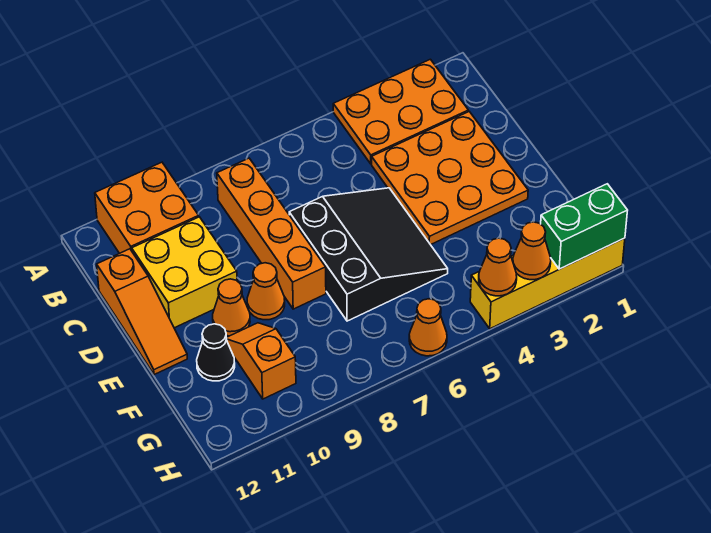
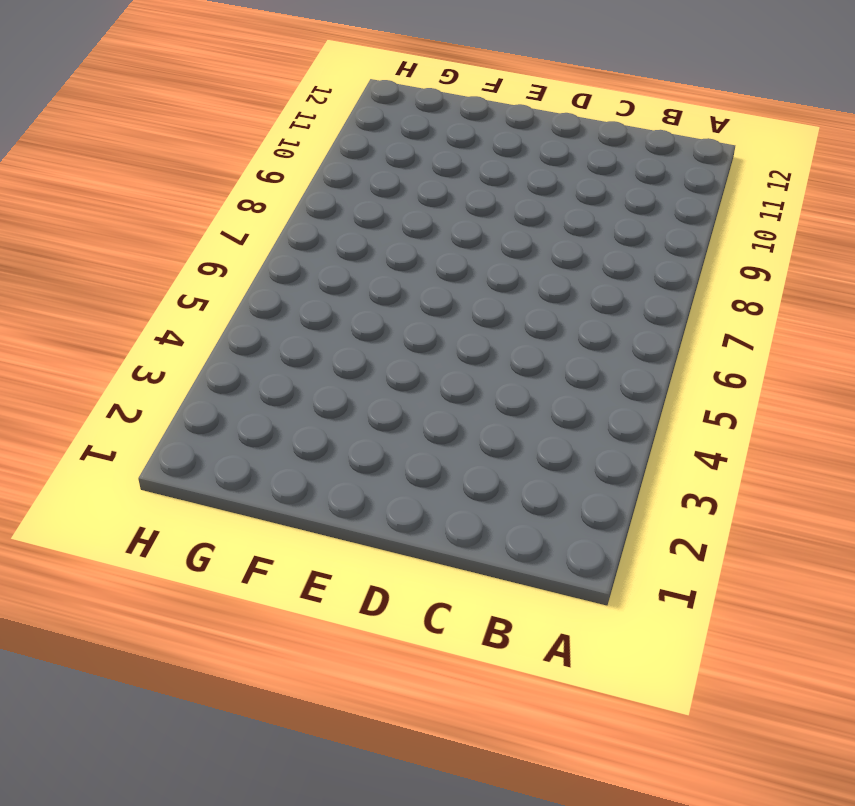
none -> orange plate A2:B4 level 1
none -> orange brick A10:B11 level 1
none -> orange brick B8:E8 level 1

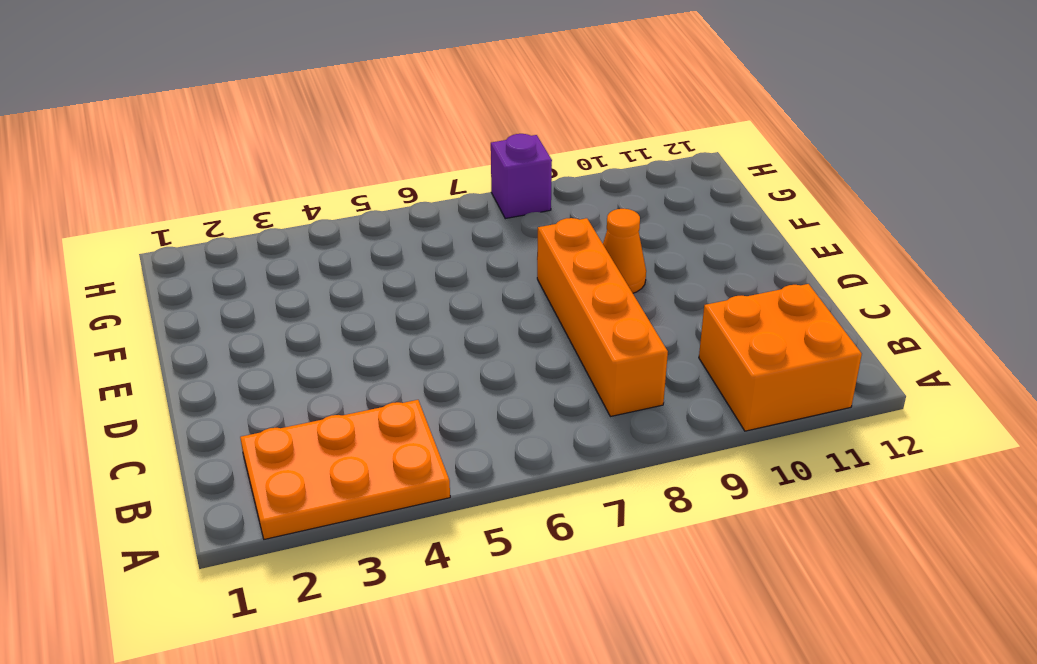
purple brick H8 level 1 -> none
none -> orange plate C2:E4 level 1
none -> yellow brick C10:D11 level 1
none -> orange slope C12:E12 level 1 top C

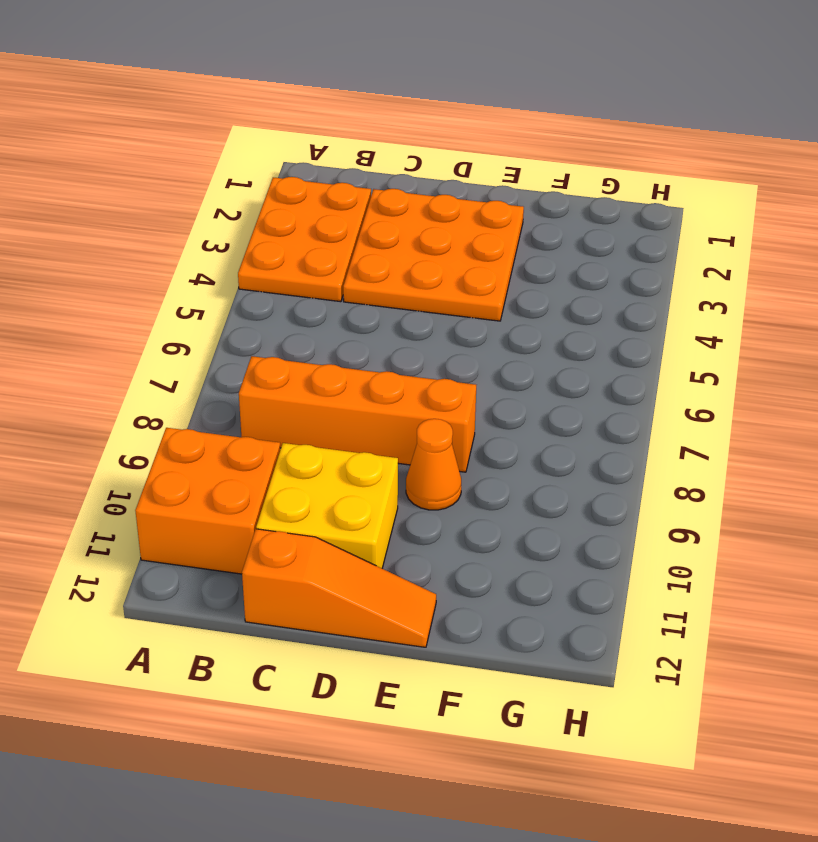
none -> black slope D5:F7 level 1 top 7
none -> orange cone E10 level 1
none -> orange slope F10:G10 level 1 top G

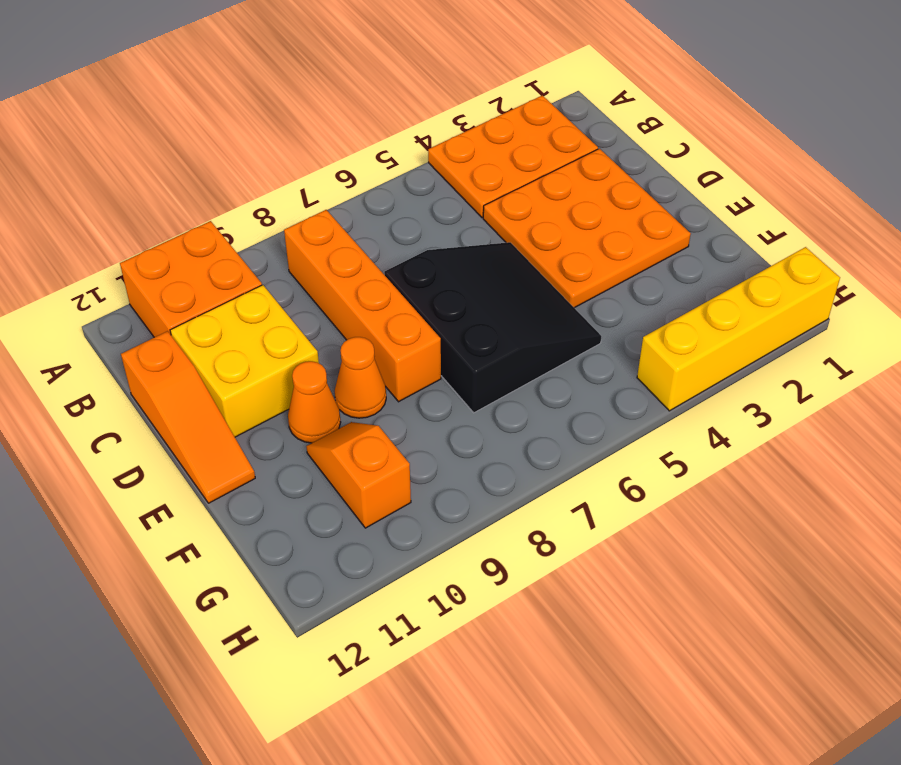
none -> black cone F11 level 1
none -> orange cone H6 level 1
none -> green brick H1:H2 level 2

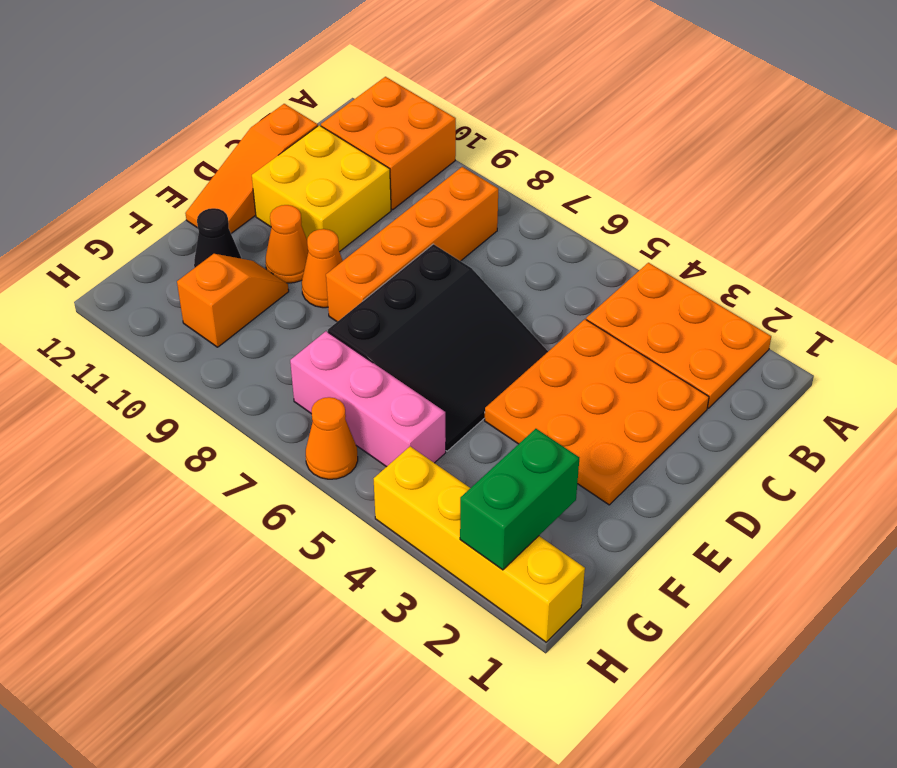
green brick G2:H2 level 2 -> green brick H1:H2 level 2
pink brick G5:G7 level 1 -> none
none -> orange cone H3 level 2
none -> orange cone H4 level 2

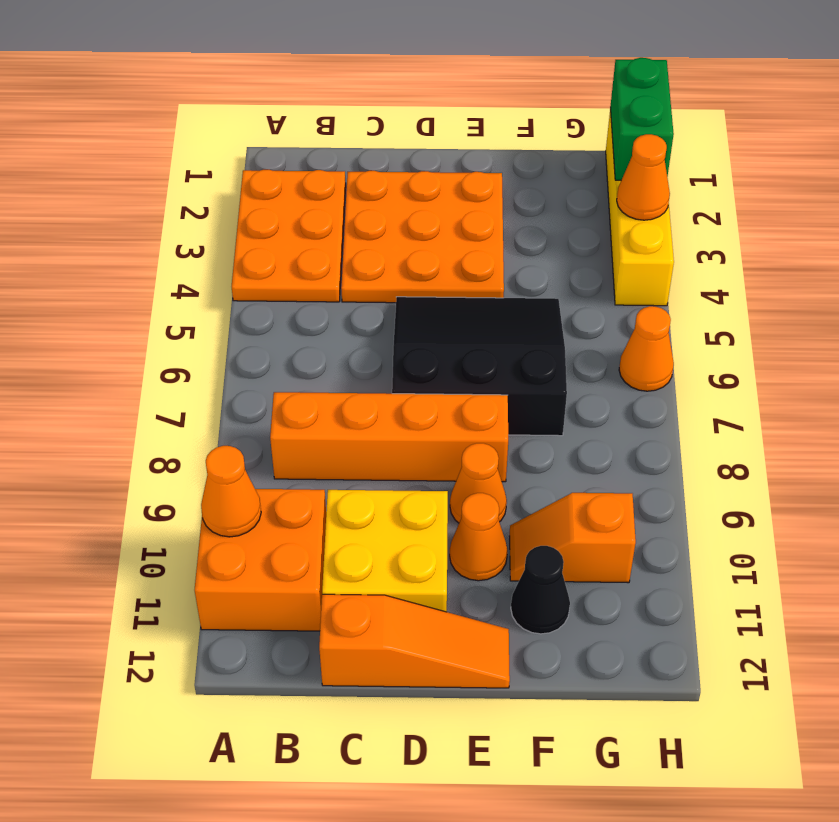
orange cone A10 level 2 -> orange cone H4 level 2

